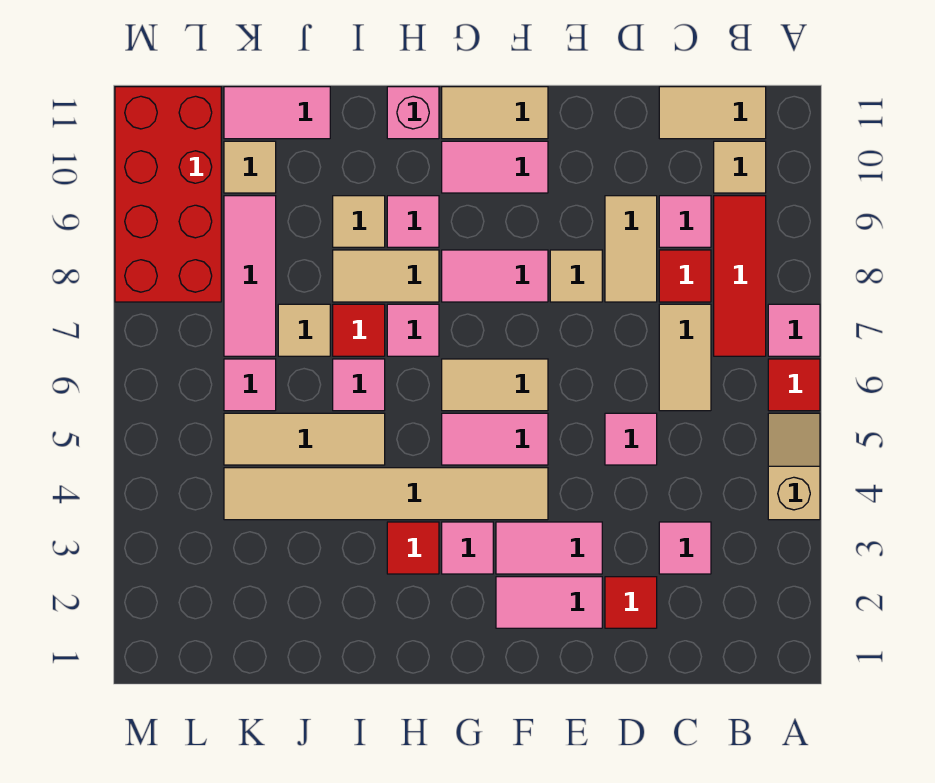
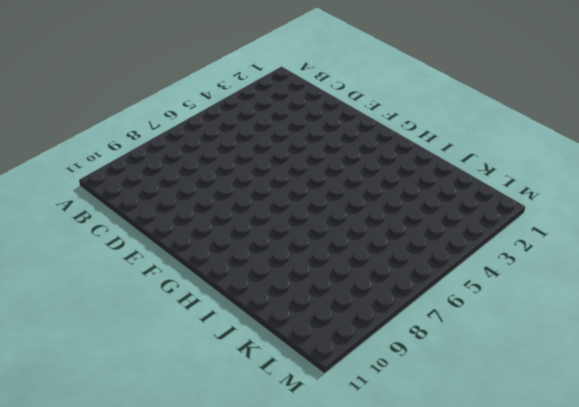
none -> tan slope A4:A5 level 1 top 4
none -> red tile A6 level 1
none -> pink tile A7 level 1
none -> red tile B7:B9 level 1

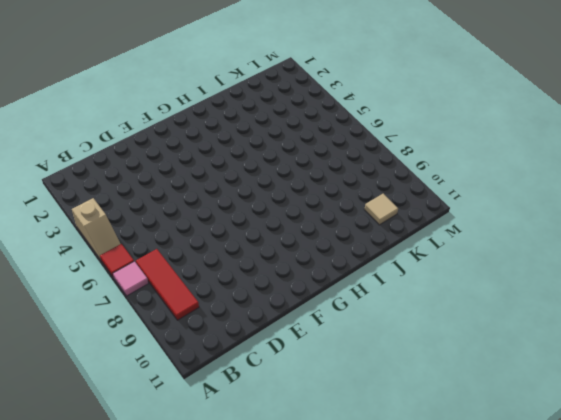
none -> tan tile B10 level 1
none -> tan tile B11:C11 level 1
none -> pink tile C3 level 1
none -> tan tile C6:C7 level 1

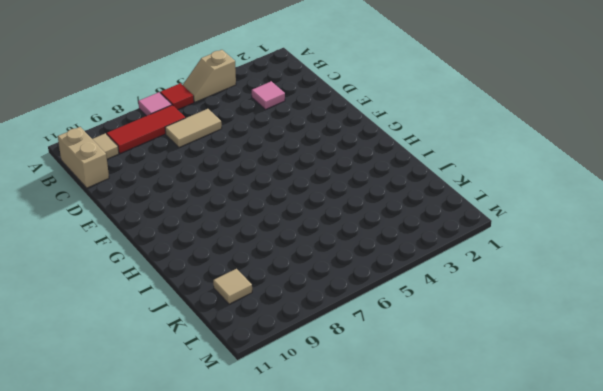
tan brick B11:C11 level 1 -> tan tile B11:C11 level 1
none -> red tile C8 level 1
none -> pink tile C9 level 1
none -> red tile D2 level 1
none -> pink tile D5 level 1

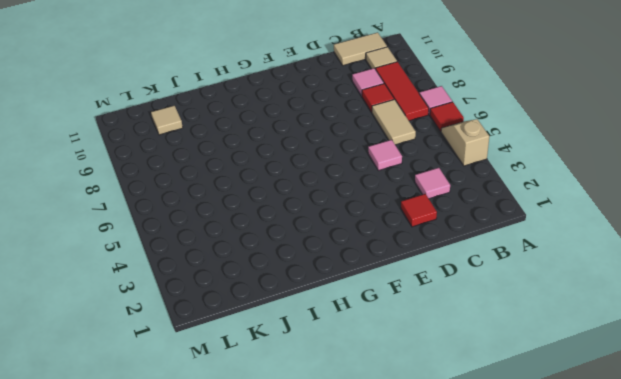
none -> tan tile D8:D9 level 1
none -> pink tile E2:F2 level 1
none -> pink tile E3:F3 level 1
none -> tan tile E8 level 1

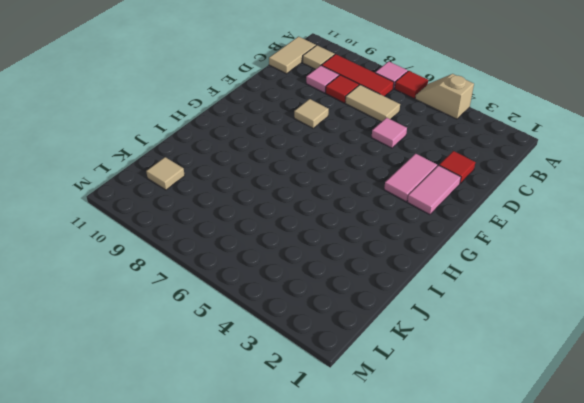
none -> pink tile C3 level 1
none -> tan tile D8:D9 level 1
none -> tan tile F4:K4 level 1
none -> pink tile F5:G5 level 1

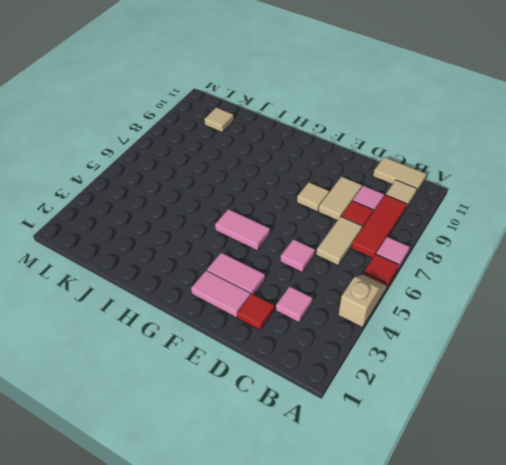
none -> tan tile F4:K4 level 1
none -> tan tile F6:G6 level 1
none -> pink tile F8:G8 level 1
none -> pink tile F10:G10 level 1

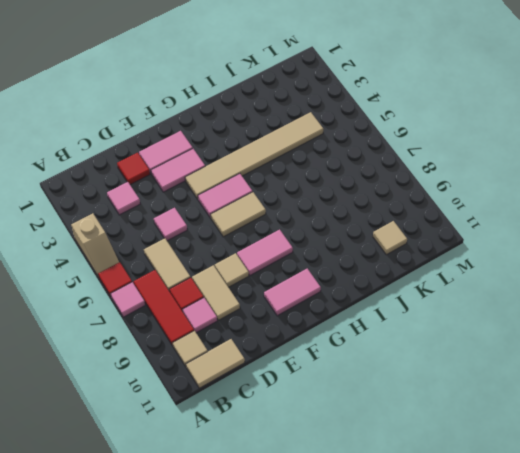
none -> tan tile F11:G11 level 1
none -> pink tile G3 level 1
none -> red tile H3 level 1
none -> pink tile H7 level 1

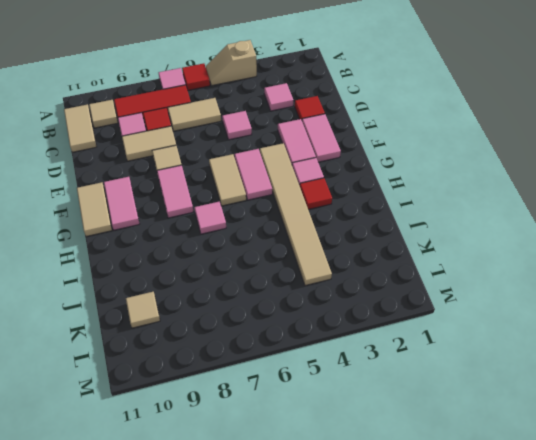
none -> tan tile H8:I8 level 1
none -> pink tile H9 level 1
none -> pink brick H11 level 1
none -> tan tile I5:K5 level 1

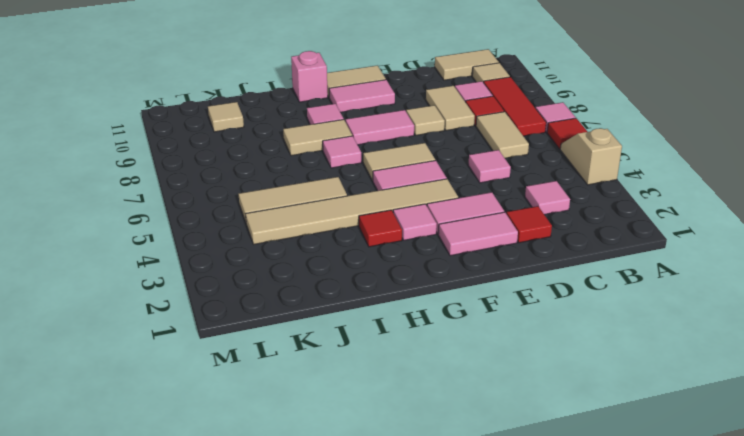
none -> pink tile I6 level 1
none -> red tile I7 level 1
none -> tan tile I9 level 1
none -> tan tile J7 level 1

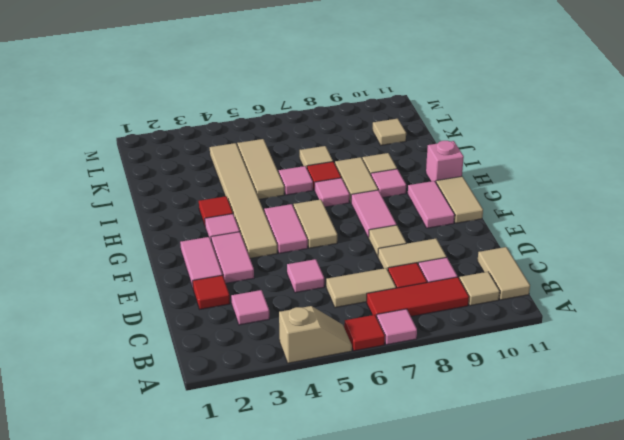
none -> pink tile J11:K11 level 1
none -> pink tile K6 level 1
none -> pink tile K7:K9 level 1
none -> red brick L8:M11 level 1

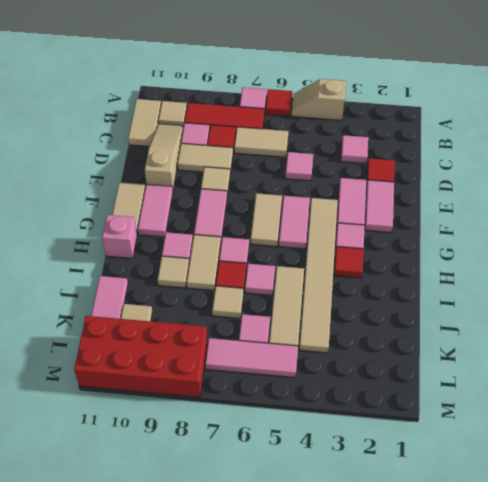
tan slope C10:E10 level 1 top E -> none
pink tile L5:L7 level 1 -> pink tile K7:K9 level 1

